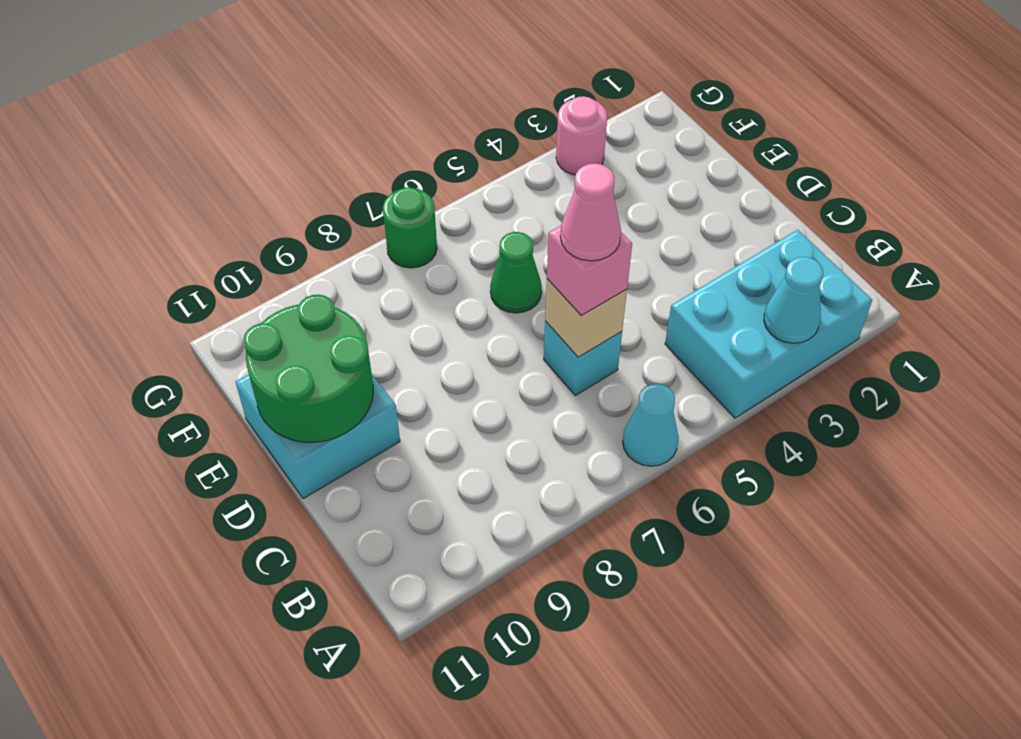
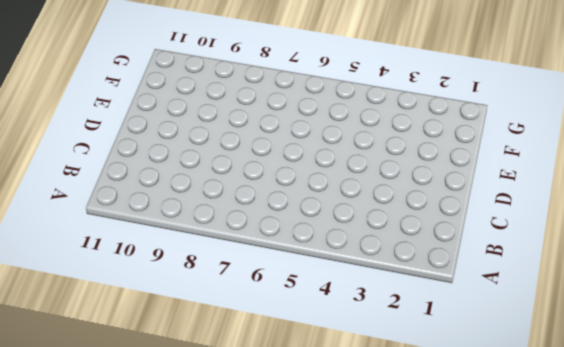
none -> cyan brick A2:B4 level 1
none -> cyan cone A6 level 1
none -> cyan brick C6 level 1

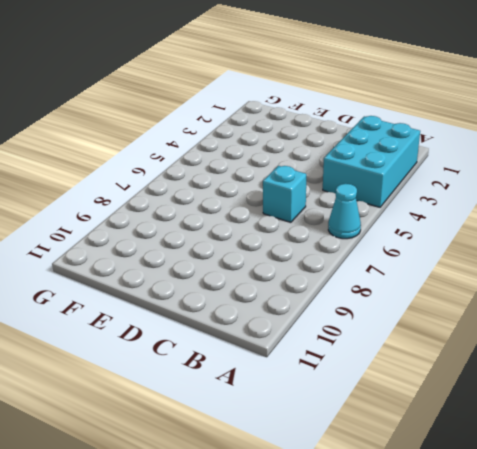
none -> cyan brick D10:E11 level 1
none -> green cone E6 level 1
none -> pink round brick G3 level 1

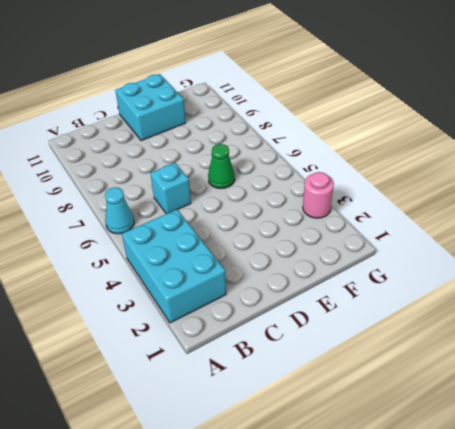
none -> green round brick G7 level 1
none -> cyan cone A3 level 2
none -> tan brick C6 level 2

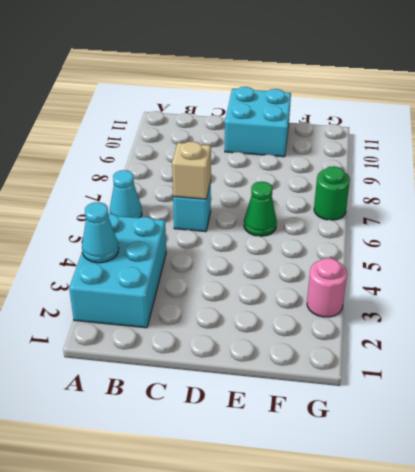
none -> green round brick D10:E11 level 2
none -> pink brick C6 level 3
none -> pink cone C6 level 4

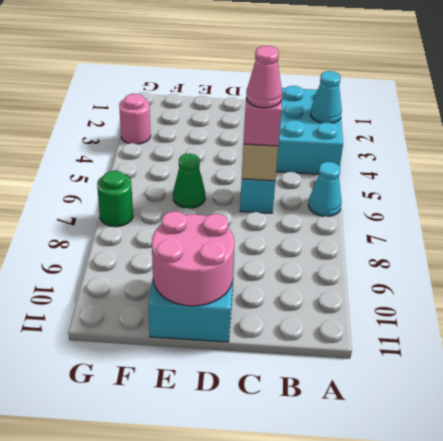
pink round brick D10:E11 level 2 -> green round brick D10:E11 level 2

